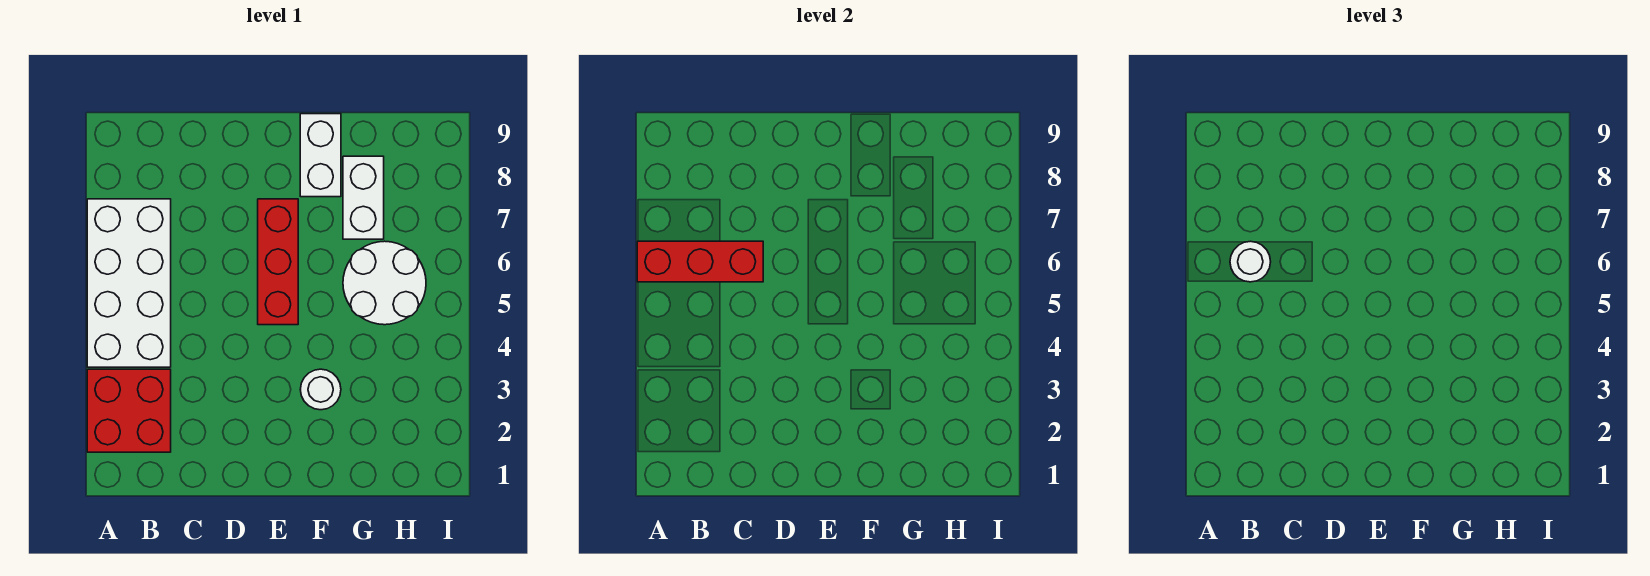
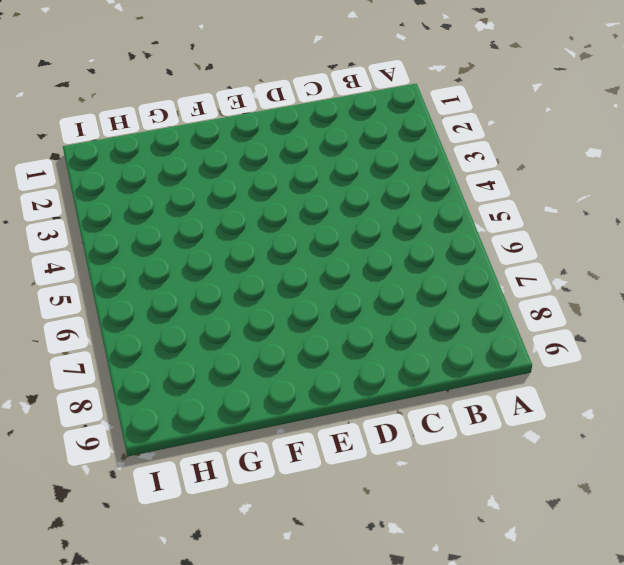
none -> red brick A2:B3 level 1
none -> white brick A4:B7 level 1

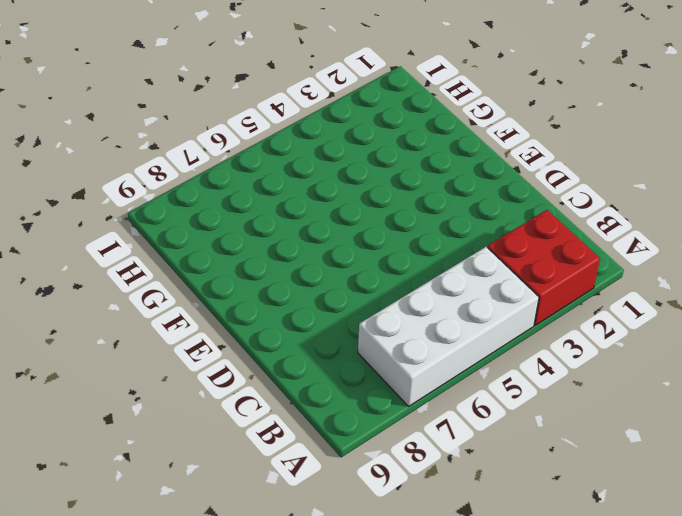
none -> red brick E5:E7 level 1
none -> white round brick F3 level 1

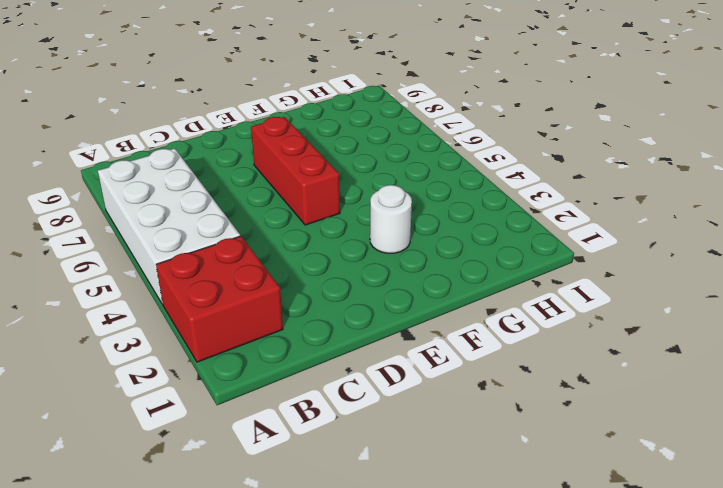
none -> white brick F8:F9 level 1
none -> white round brick G5:H6 level 1

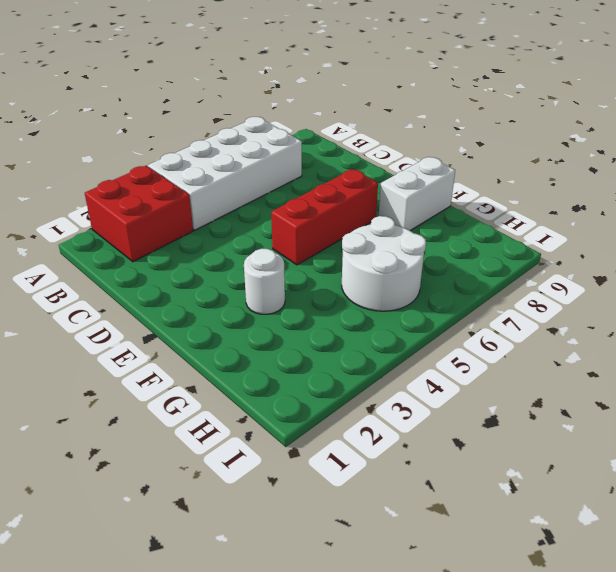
none -> white brick G7:G8 level 1
none -> red brick A6:C6 level 2

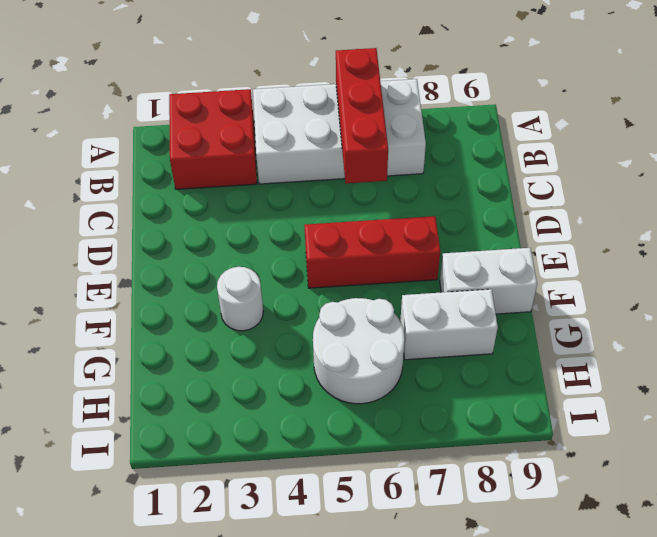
none -> white round brick B6 level 3

